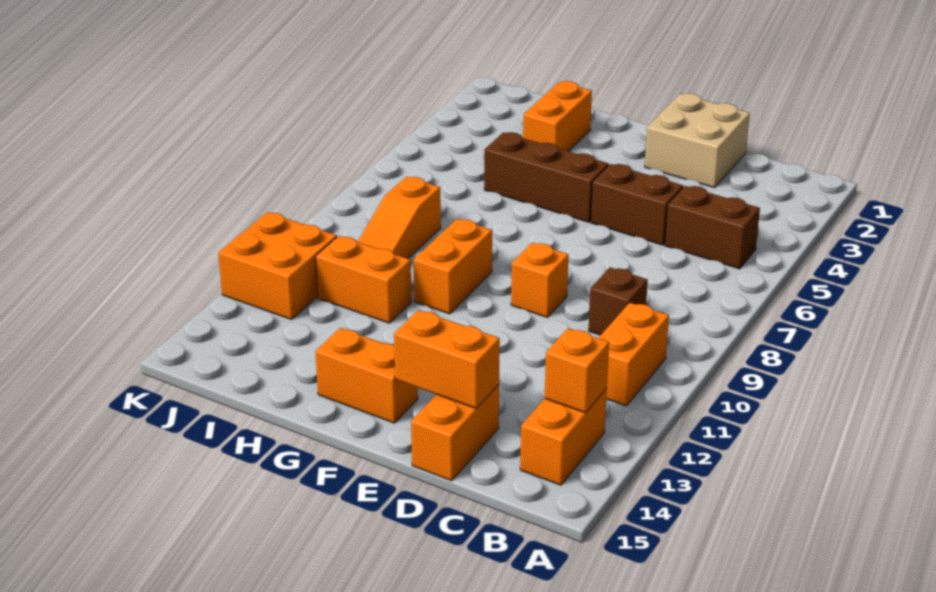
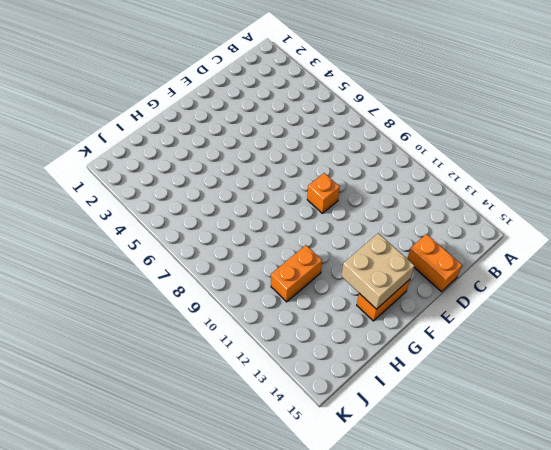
tan brick F13:G14 level 2 -> tan brick D1:E2 level 1
none -> brown brick B5:C5 level 1
none -> orange brick B10:B11 level 1
none -> orange brick B13:B14 level 1

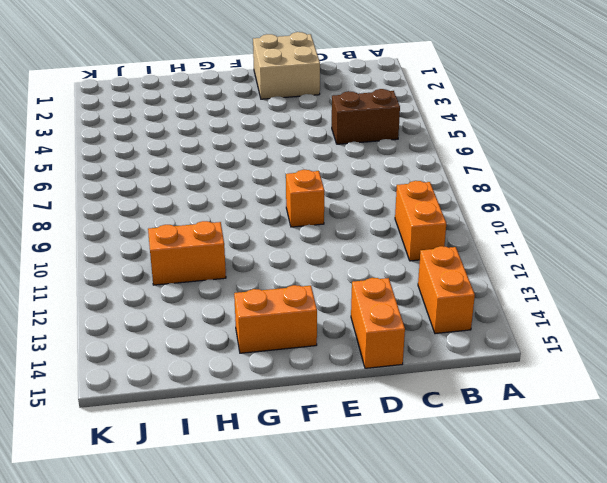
none -> brown brick C9 level 1
none -> brown brick D5:E5 level 1
none -> brown brick F5:H5 level 1

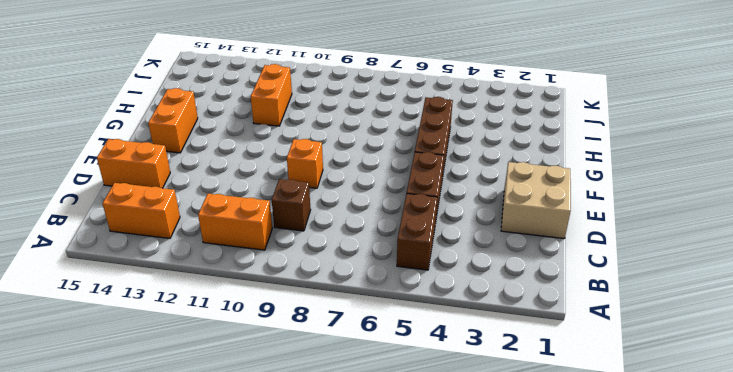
none -> orange brick G9:G10 level 1
none -> orange brick H2:H3 level 1
none -> orange slope I8:I10 level 1 top 8

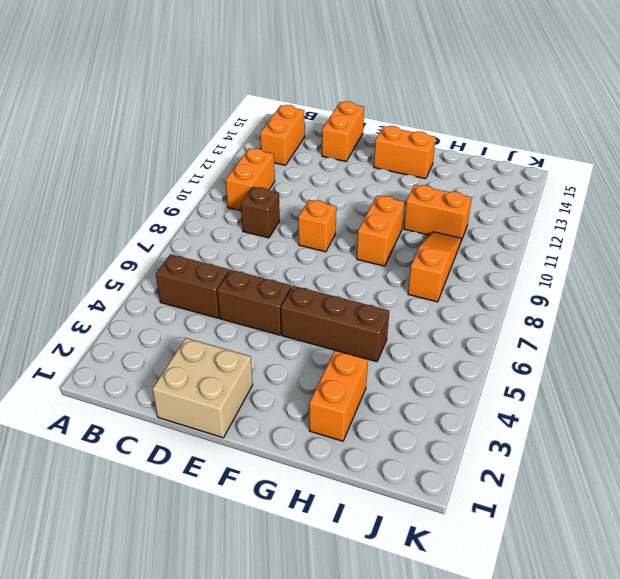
none -> orange brick J11:K12 level 1
none -> orange brick B13 level 2
none -> orange brick D14:E14 level 2

